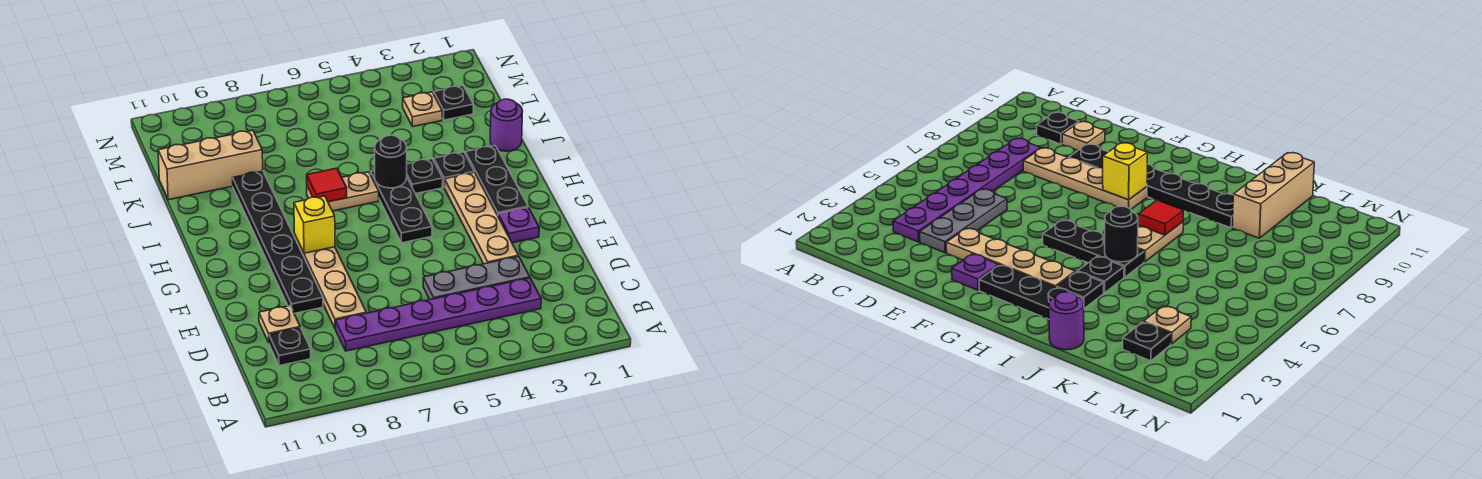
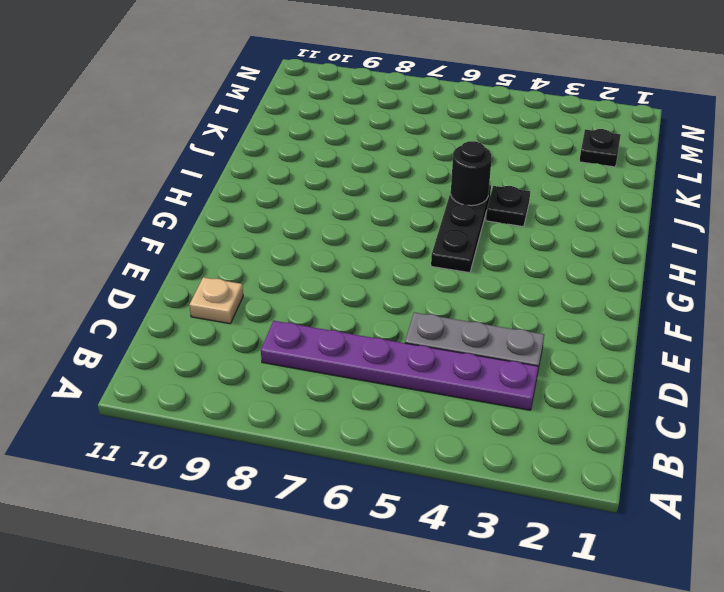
none -> black plate C10 level 1
none -> tan plate D8:G8 level 1
none -> tan plate E3:H3 level 1

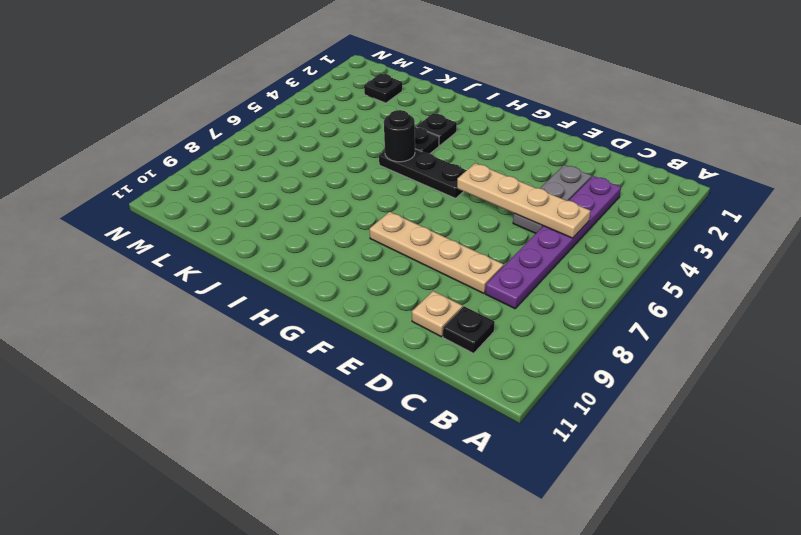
tan plate C5:F5 level 2 -> tan plate E3:H3 level 1
none -> black plate E9:J9 level 1
none -> purple plate F2 level 1
none -> black plate G2:I2 level 1

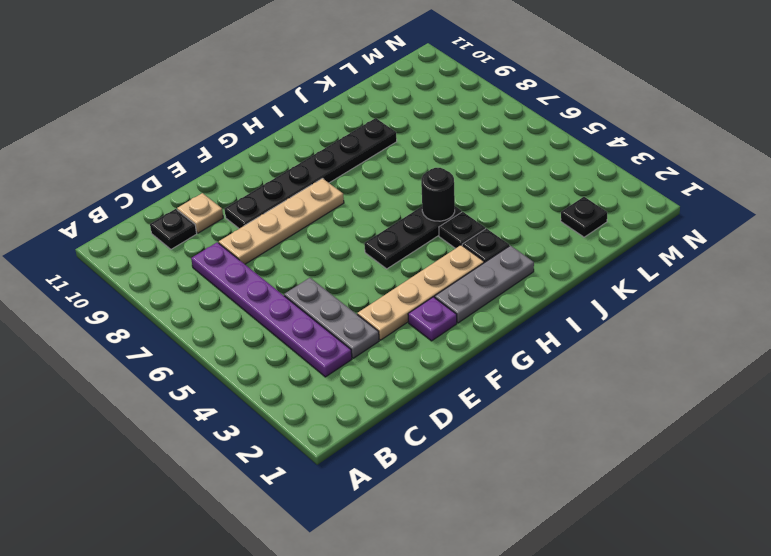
grey plate G2:I2 level 1 -> black plate G2:I2 level 1
none -> tan plate I6:I7 level 1
none -> purple round brick J1 level 1
none -> tan brick K9:K11 level 1

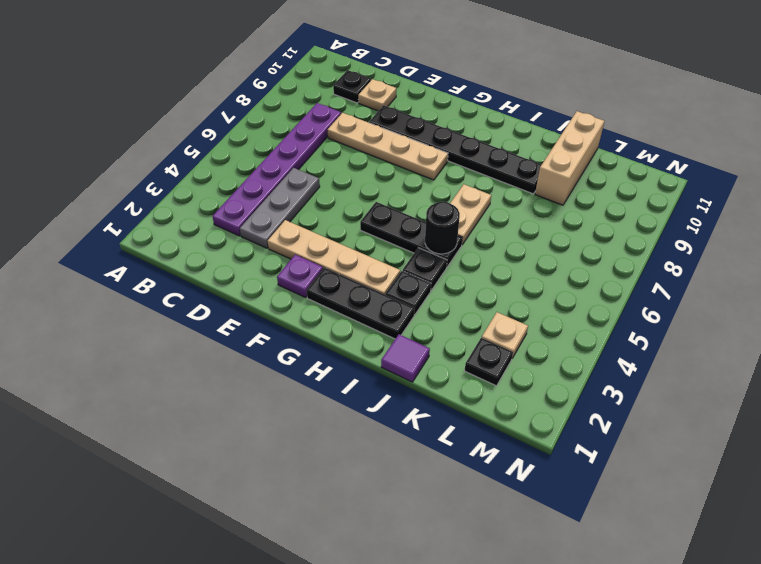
purple tile J1 level 1 -> purple round brick J1 level 1
none -> yellow brick G8 level 2
none -> red tile I7 level 2

